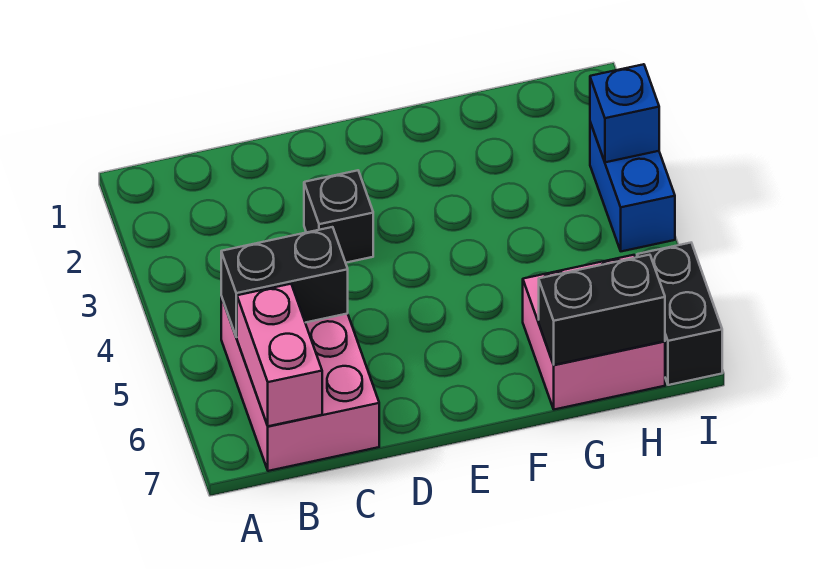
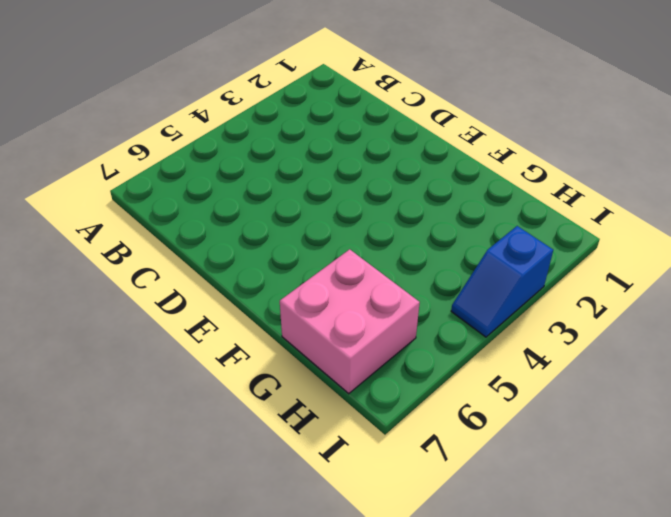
blue slope I3:I4 level 1 top 3 -> blue brick I3:I4 level 1
none -> pink brick B5:C7 level 1
none -> black brick D3 level 1

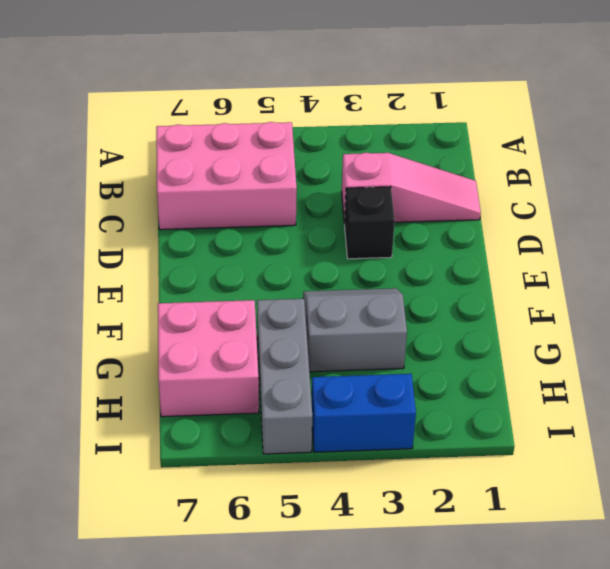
pink slope C1:C3 level 1 top 3 -> none
grey slope F3:G4 level 1 top G -> none
grey brick G5:I5 level 1 -> none
none -> black brick I6:I7 level 1
none -> black brick B5:C5 level 2

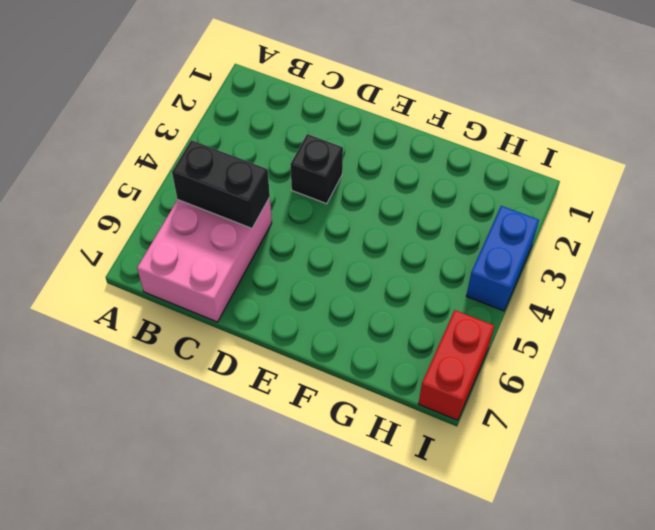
red brick I6:I7 level 1 -> black brick I6:I7 level 1
none -> pink brick G6:H7 level 1
none -> pink brick B6:B7 level 2

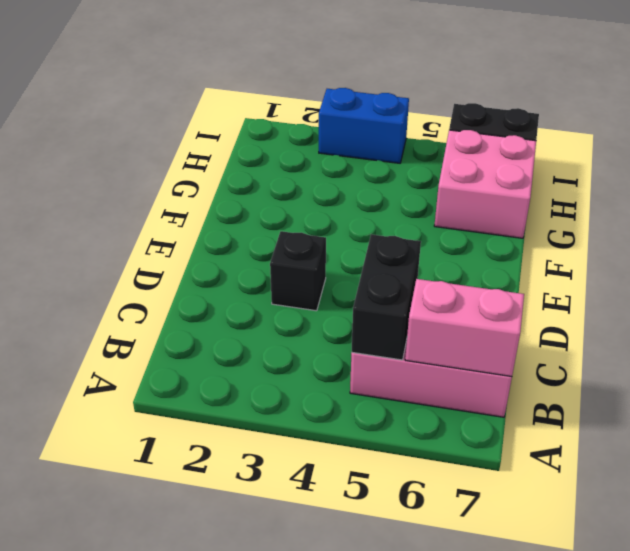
none -> black brick G7:H7 level 2
none -> blue brick I3 level 2

